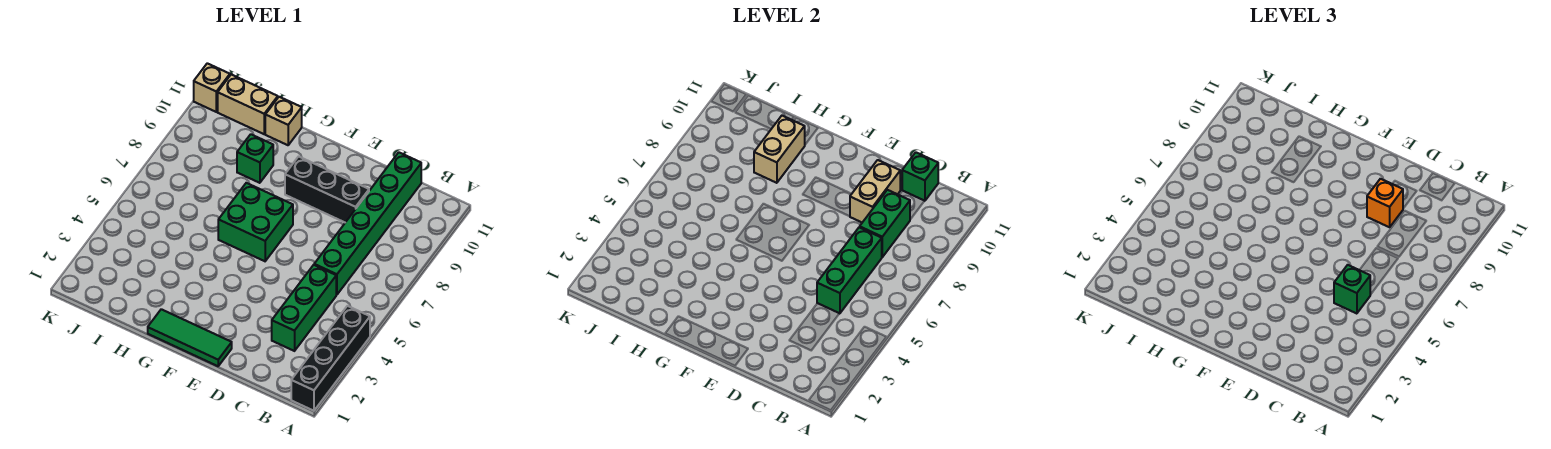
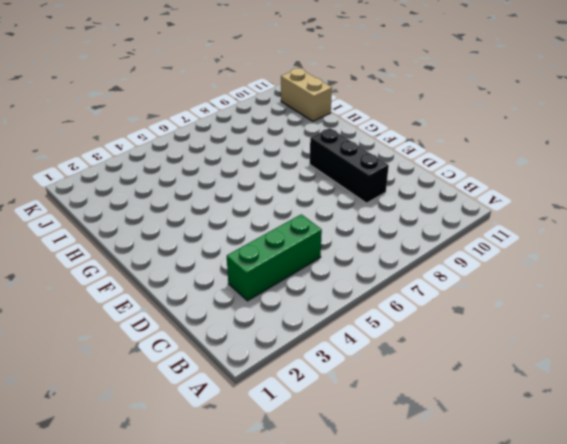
none -> black brick A1:A4 level 1
none -> green brick C6:C11 level 1
none -> green tile E1:G1 level 1

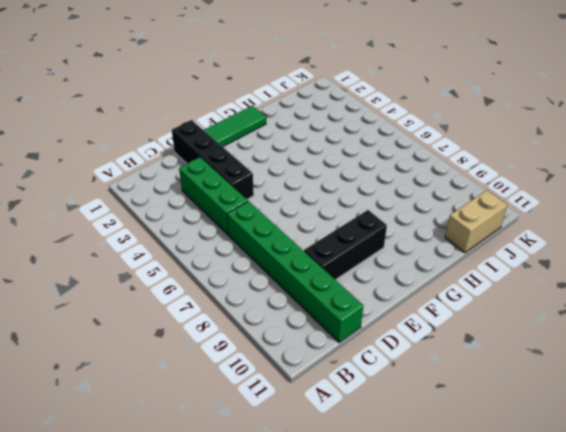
black brick D1:D4 level 1 -> black brick A1:A4 level 1
none -> green brick F6:G7 level 1
none -> green brick H9 level 1
none -> tan brick H11 level 1

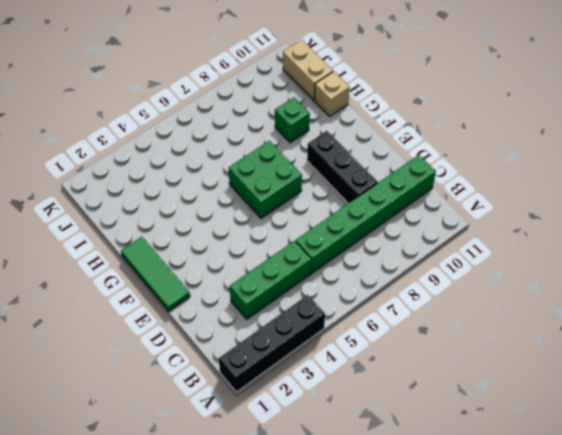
none -> tan brick K11 level 1
none -> green brick C5:C7 level 2
none -> green brick C8:C9 level 2

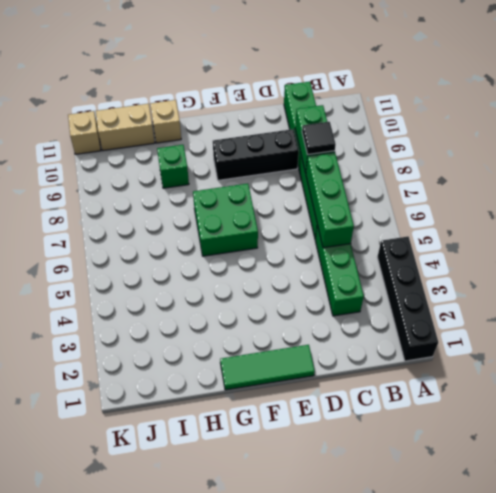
black tile C8 level 3 -> none
none -> green brick C11 level 2
none -> tan brick D9:D10 level 2
none -> tan brick H9:H10 level 2

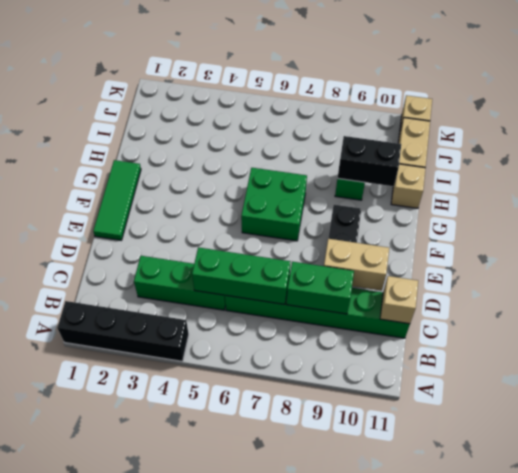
tan brick C11 level 2 -> green brick C11 level 2
black brick H9:H10 level 2 -> tan brick H9:H10 level 2
none -> green brick C5 level 3
none -> orange brick D9 level 3

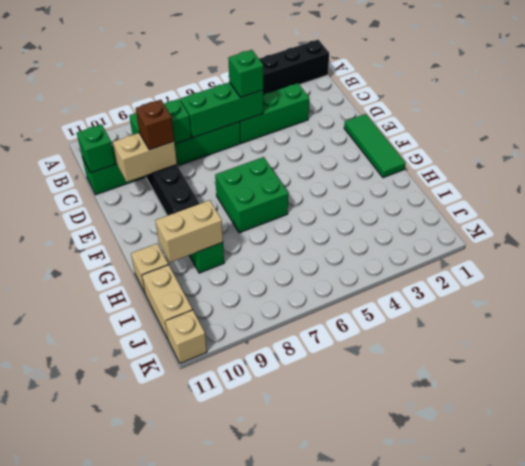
brown brick D9 level 3 -> orange brick D9 level 3

